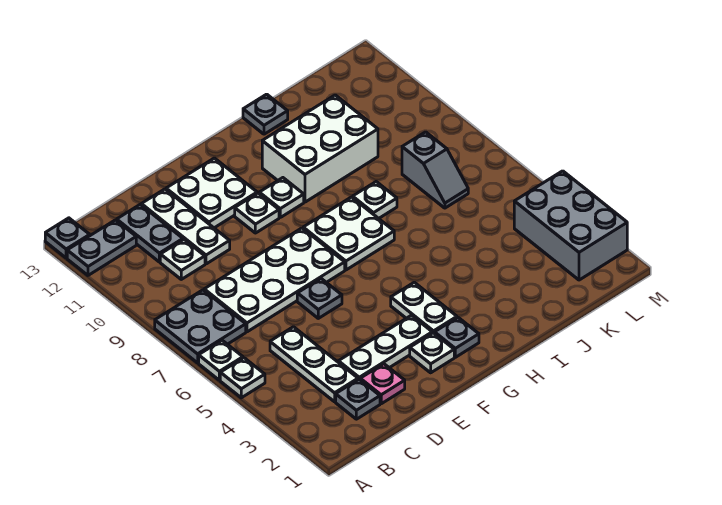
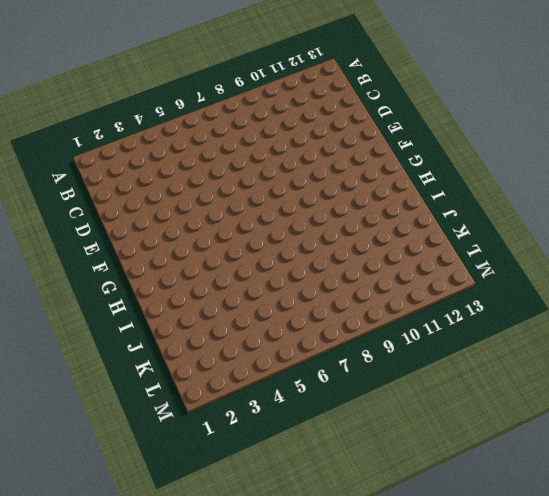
none -> white plate A5 level 1
none -> white plate A6 level 1
none -> grey plate A7:B8 level 1

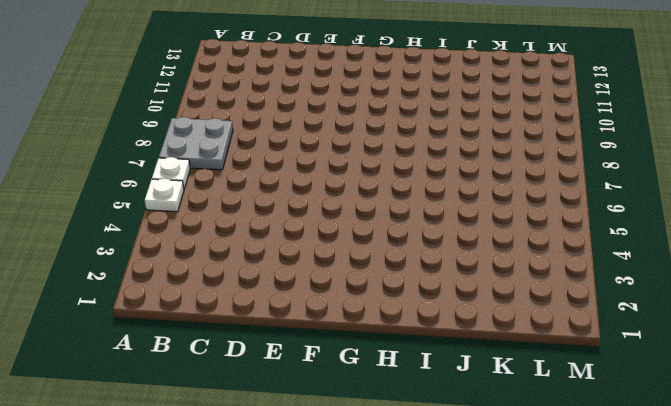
none -> grey plate A12:B12 level 1
none -> grey plate A13 level 1
none -> grey plate C2 level 1

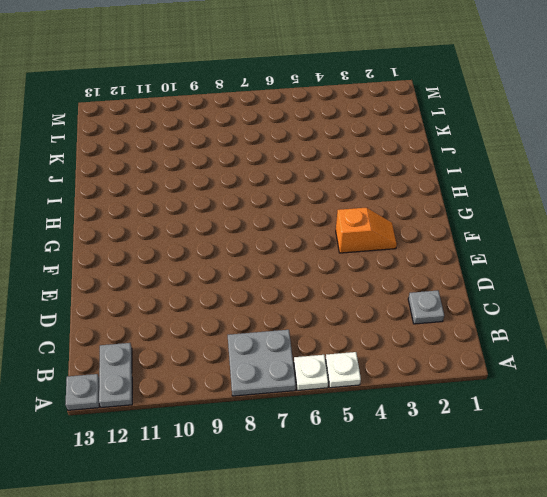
orange slope F3:F4 level 1 top 4 -> white plate D3:F3 level 1
none -> white plate C3:C5 level 1
none -> white plate C7:F8 level 1
none -> white plate C10 level 1

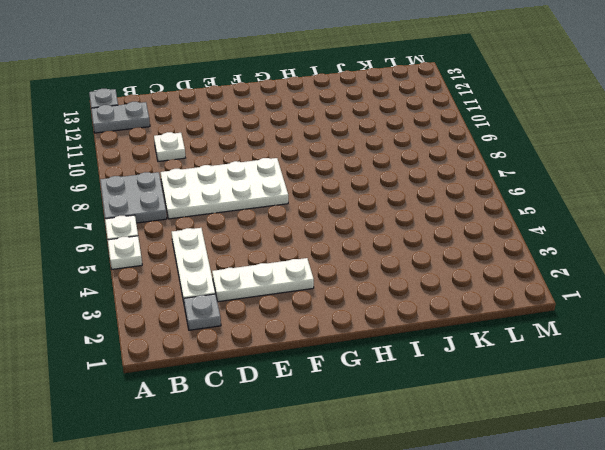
none -> grey plate C11:C12 level 1
none -> pink plate D2 level 1
none -> white plate D10:D12 level 1

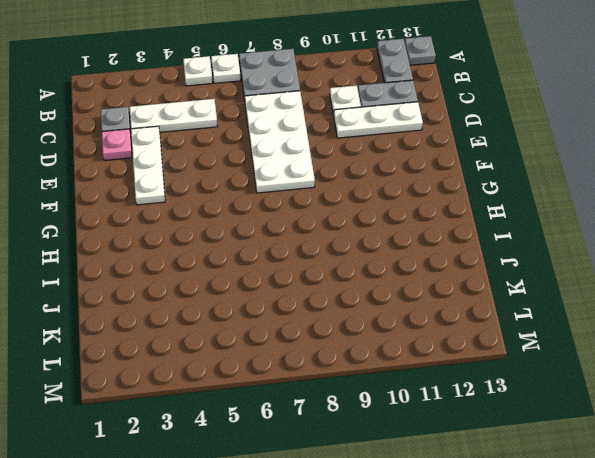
none -> grey plate E6 level 1
none -> white plate E11:F12 level 1
none -> white plate F2 level 1

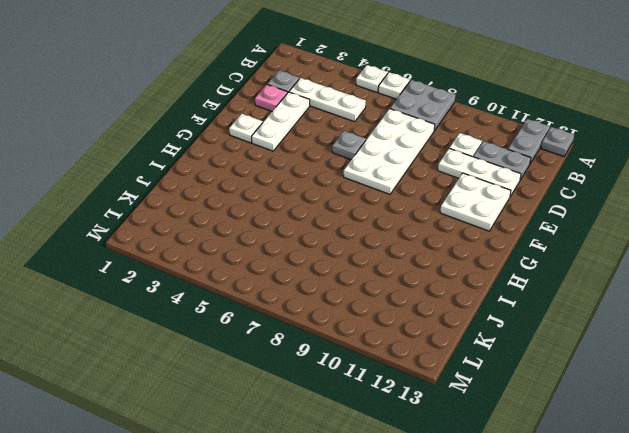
none -> white plate F10 level 1
none -> grey plate G2 level 1
none -> white plate G3:G4 level 1

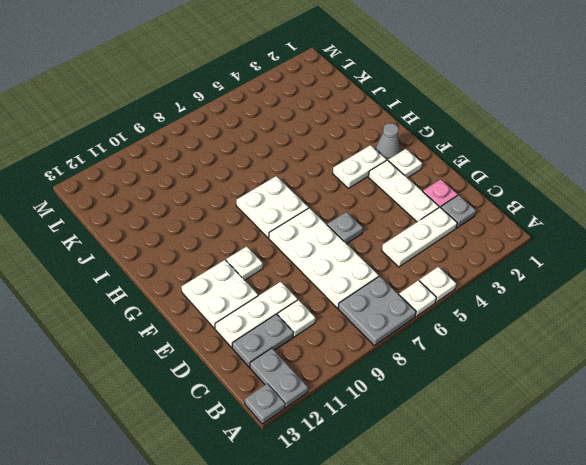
grey cone G2 level 1 -> grey plate G2 level 1
none -> white plate G10 level 1
none -> white brick H10:J11 level 1
none -> white plate I8 level 1

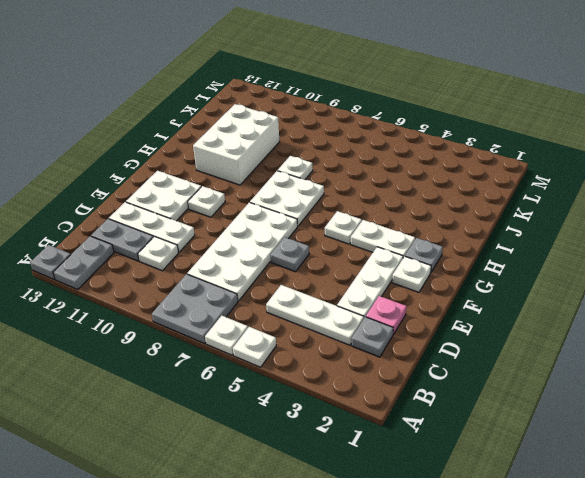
white plate G5 level 1 -> white plate G10 level 1
none -> grey plate I13 level 1
none -> grey slope K7:K8 level 1 top 8
none -> grey brick L2:M4 level 1

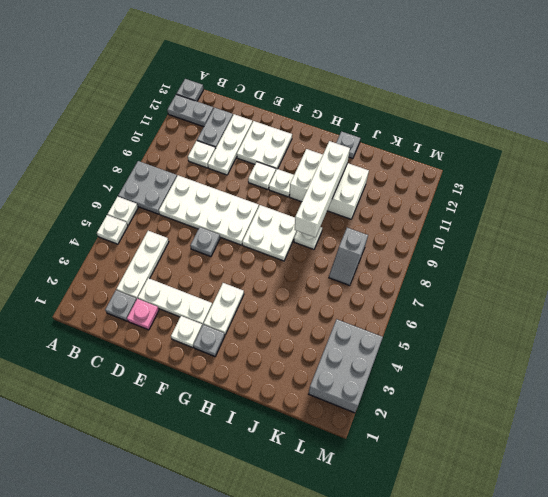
white brick I8:I11 level 2 -> none

